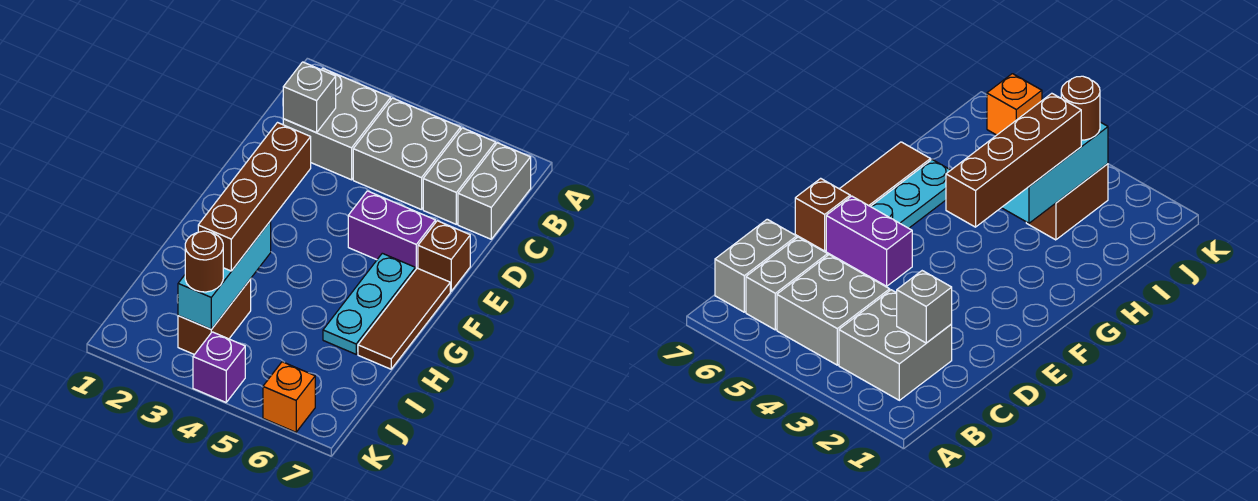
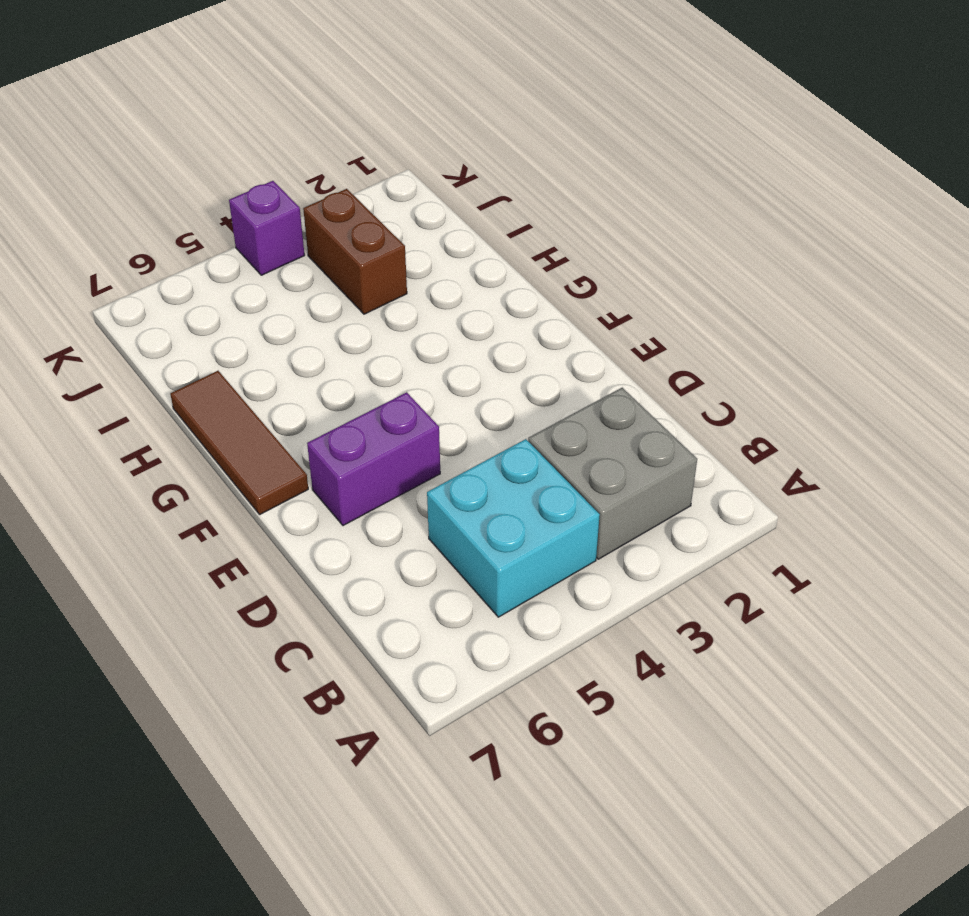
cyan brick B4:C5 level 1 -> grey brick B4:C5 level 1
none -> grey brick B6:C6 level 1
none -> grey brick B7:C7 level 1
none -> brown brick E7 level 1

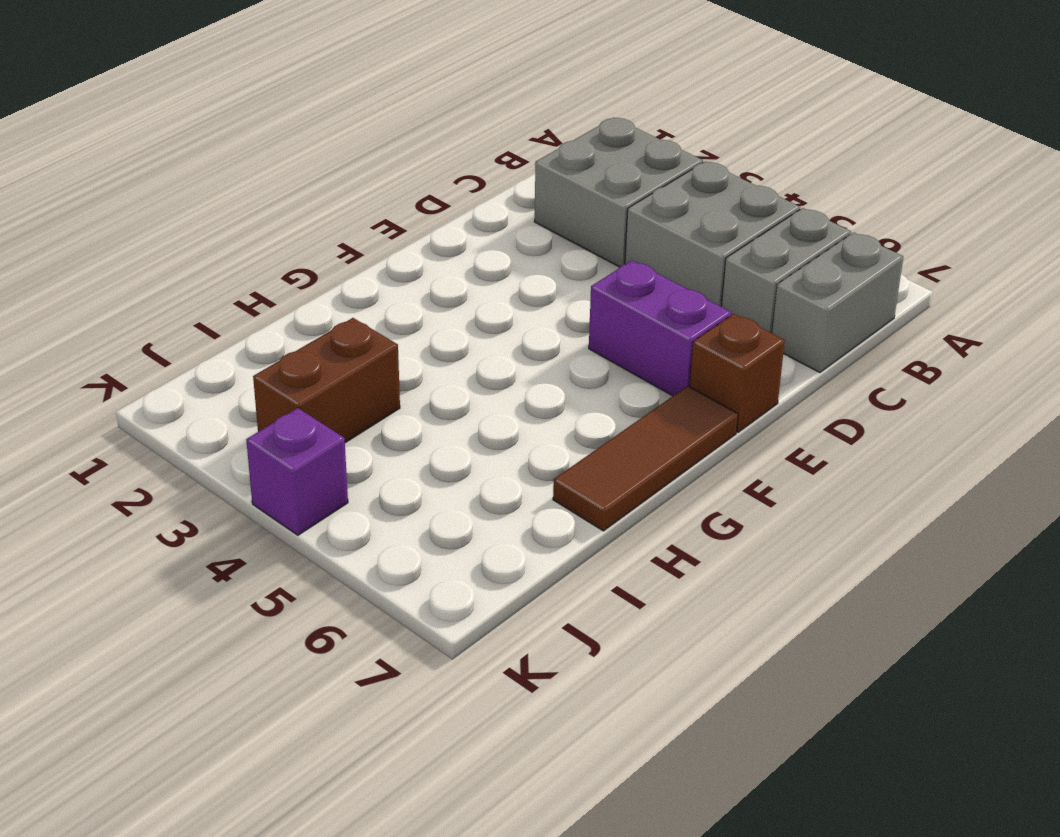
none -> cyan plate F6:H6 level 1
none -> orange brick K6 level 1
none -> grey brick C2 level 2

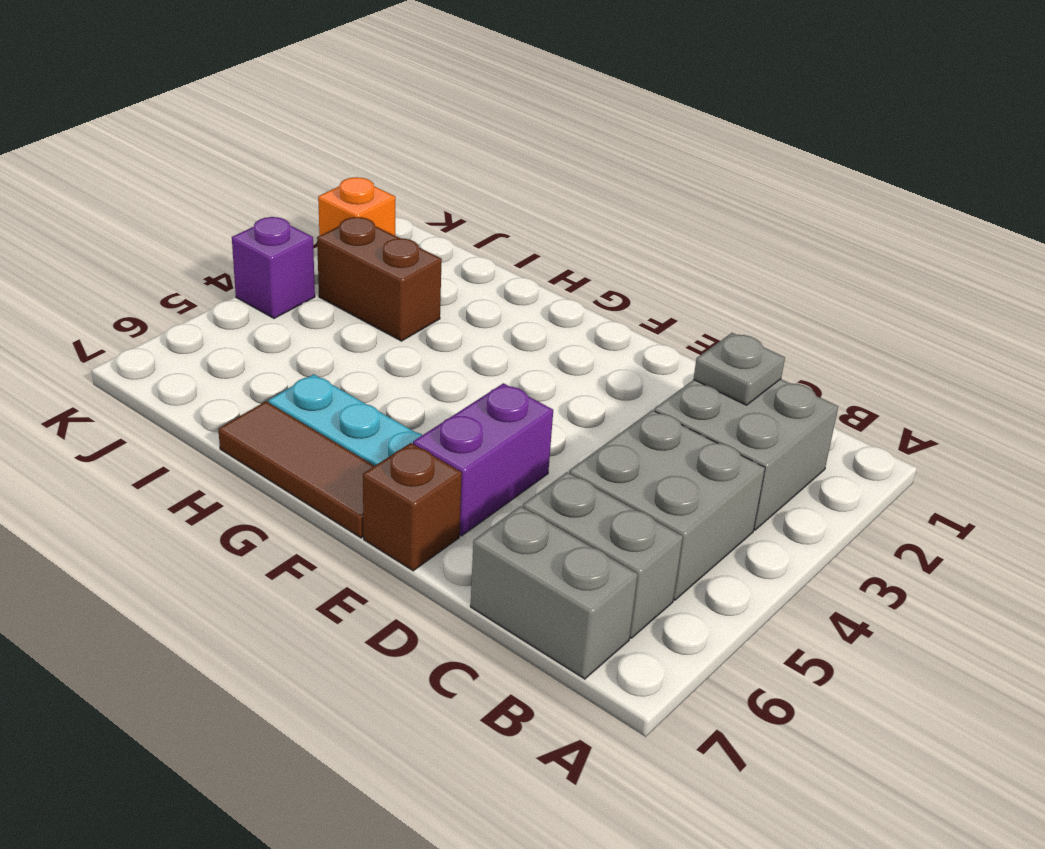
grey plate C2 level 2 -> grey brick C2 level 2
orange brick K2 level 1 -> orange brick K6 level 1
none -> cyan brick H3:J3 level 2
none -> brown brick F3:I3 level 3
none -> brown round brick J3 level 3

